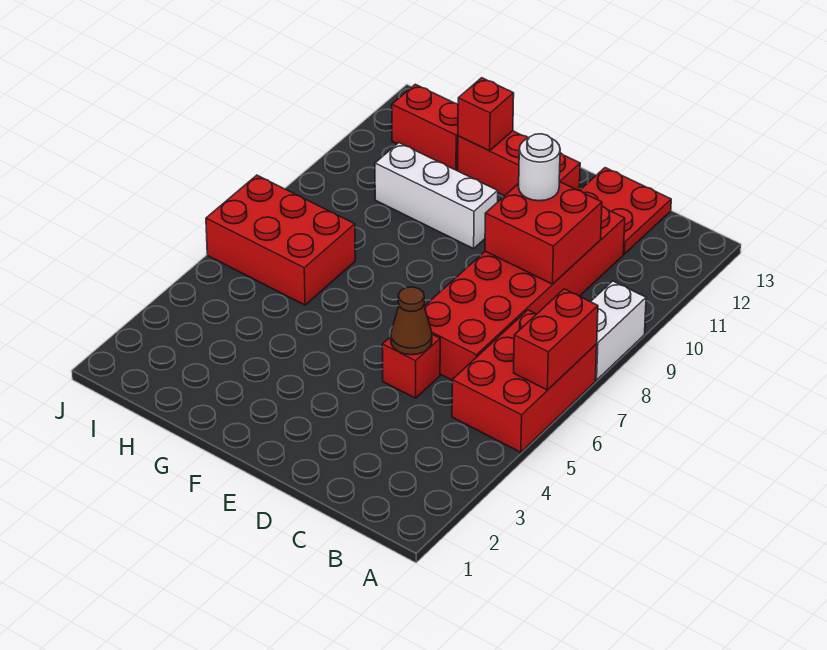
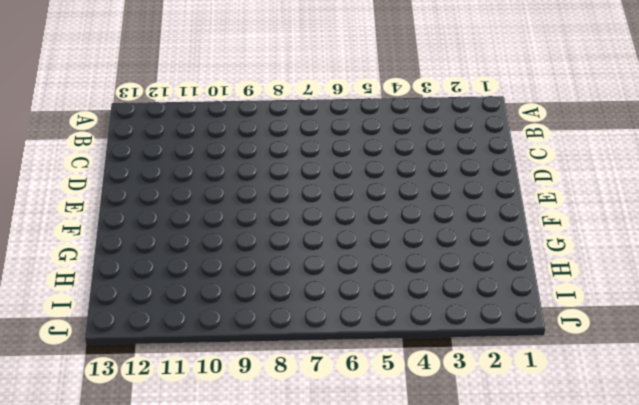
none -> red brick A5:B7 level 1
none -> white brick A8:A9 level 1
none -> red brick C6:D11 level 1

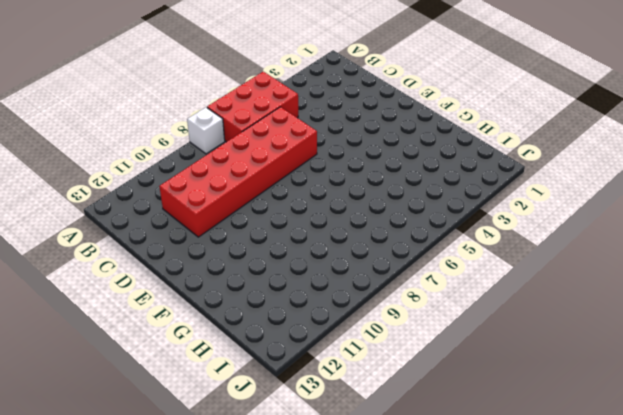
white brick A8 level 1 -> white brick A8:A9 level 1
none -> red plate C12:D13 level 1
none -> red brick D5 level 1
none -> red brick E12:G12 level 1

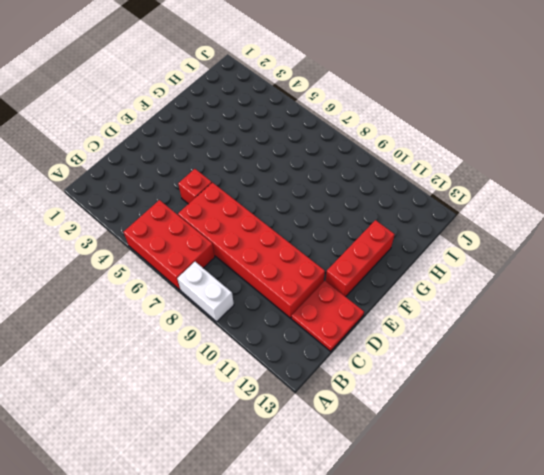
none -> white brick F10:H10 level 1
none -> red brick H6:J7 level 1
none -> red brick H12:I12 level 1

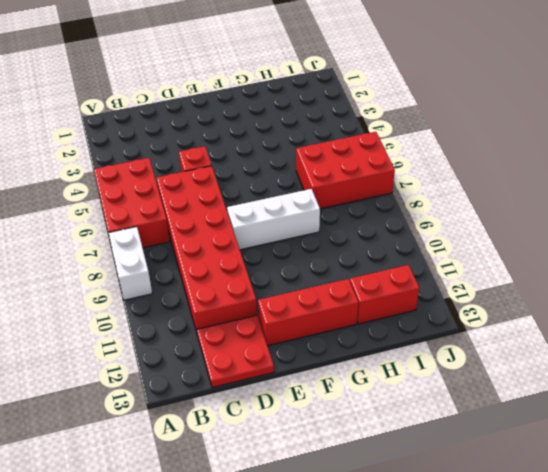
white brick E8:G8 level 1 -> white brick F10:H10 level 1
none -> red brick A6:A7 level 2
none -> red brick C9:D10 level 2
none -> brown cone D5 level 2

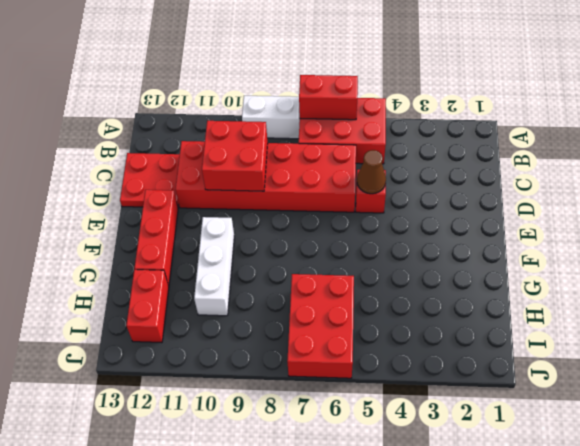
none -> red brick G12 level 2
none -> white round brick D10 level 3

